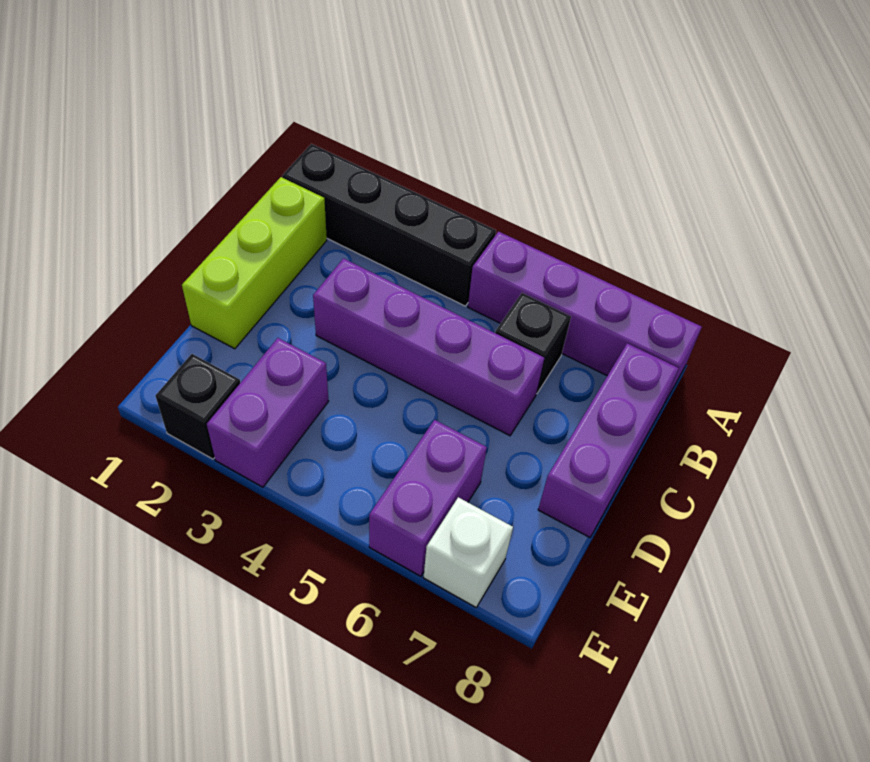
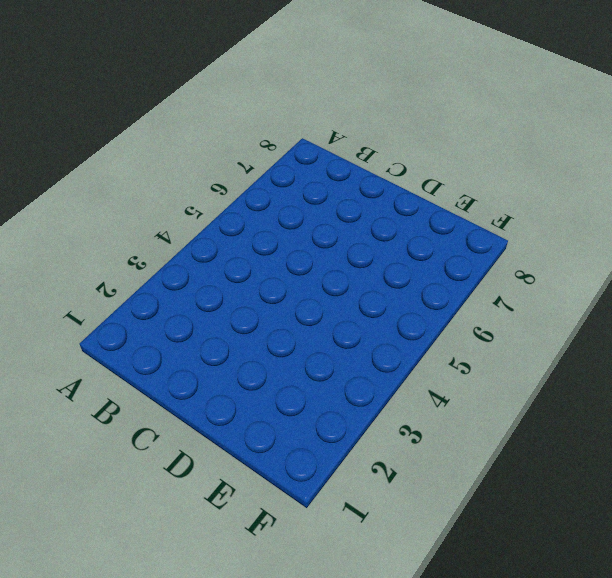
none -> black brick A1:A4 level 1
none -> purple brick A5:A8 level 1

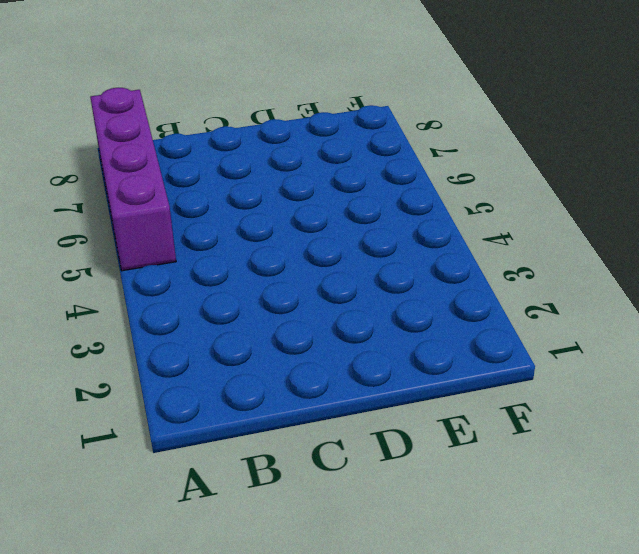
none -> black brick A1:A4 level 1
none -> lime brick B1:D1 level 1

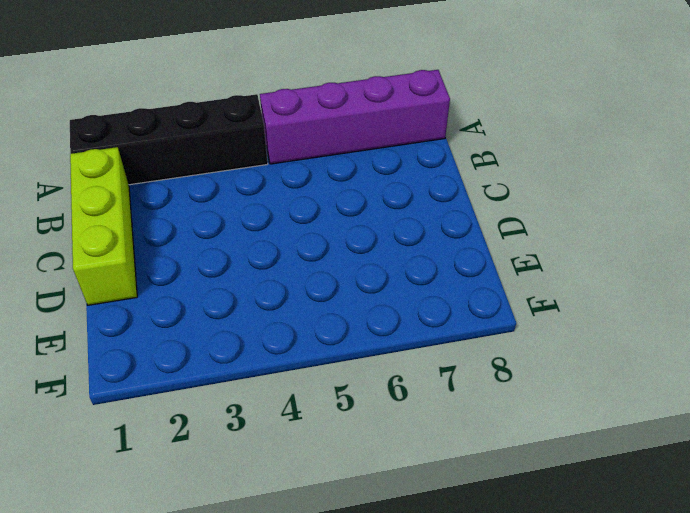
none -> black brick B6 level 1
none -> purple brick B8:D8 level 1

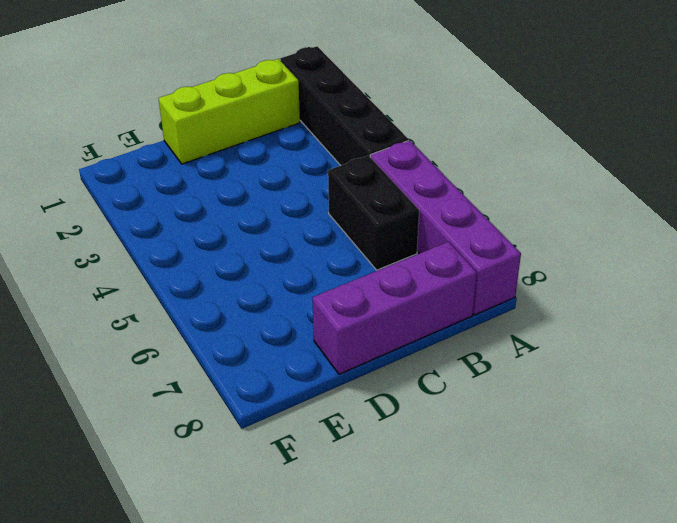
black brick B5:B6 level 1 -> black brick B6 level 1
none -> purple brick C3:C6 level 1
none -> purple brick E3:F3 level 1

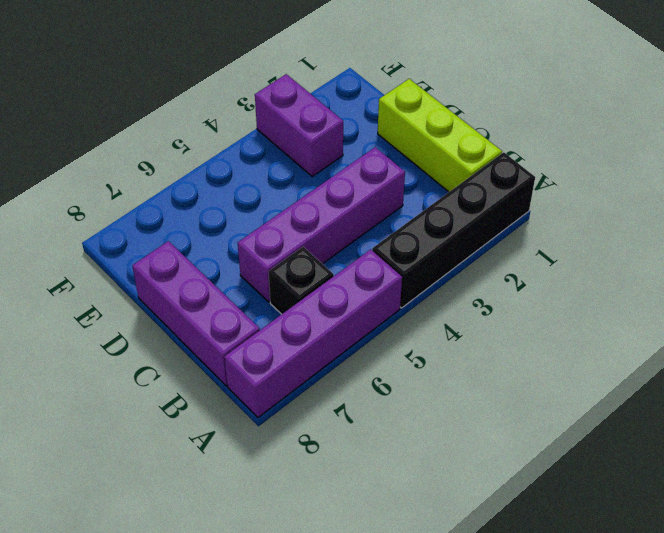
none -> purple brick E6:F6 level 1
none -> black brick F2 level 1

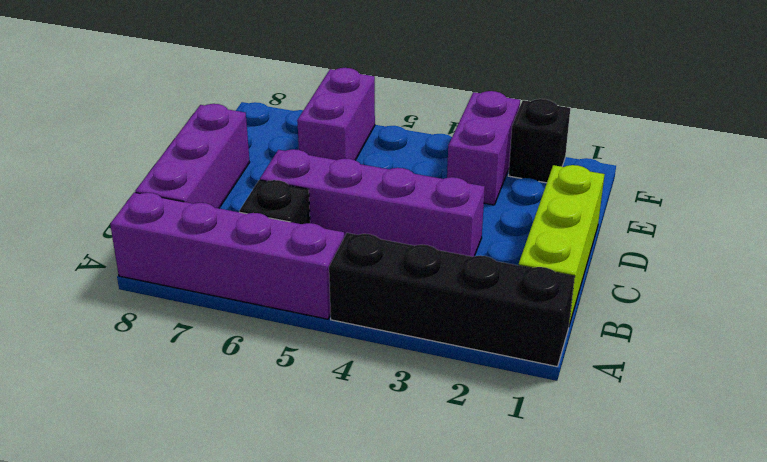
none -> white brick F7 level 1

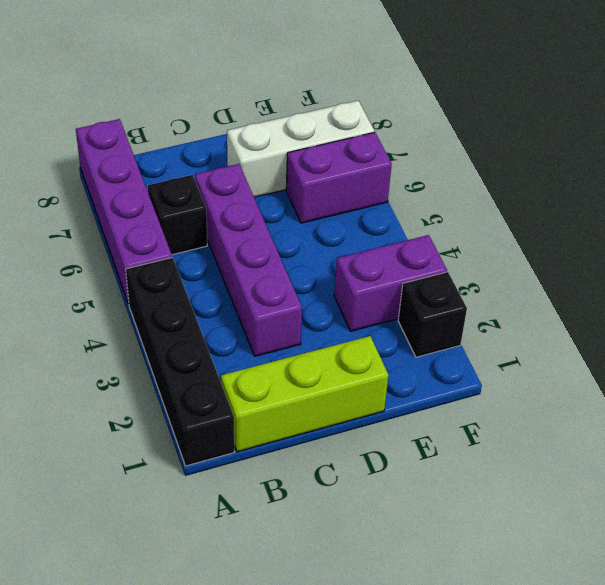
white brick D7:F7 level 1 -> white brick F7 level 1
none -> purple brick B8:D8 level 1

